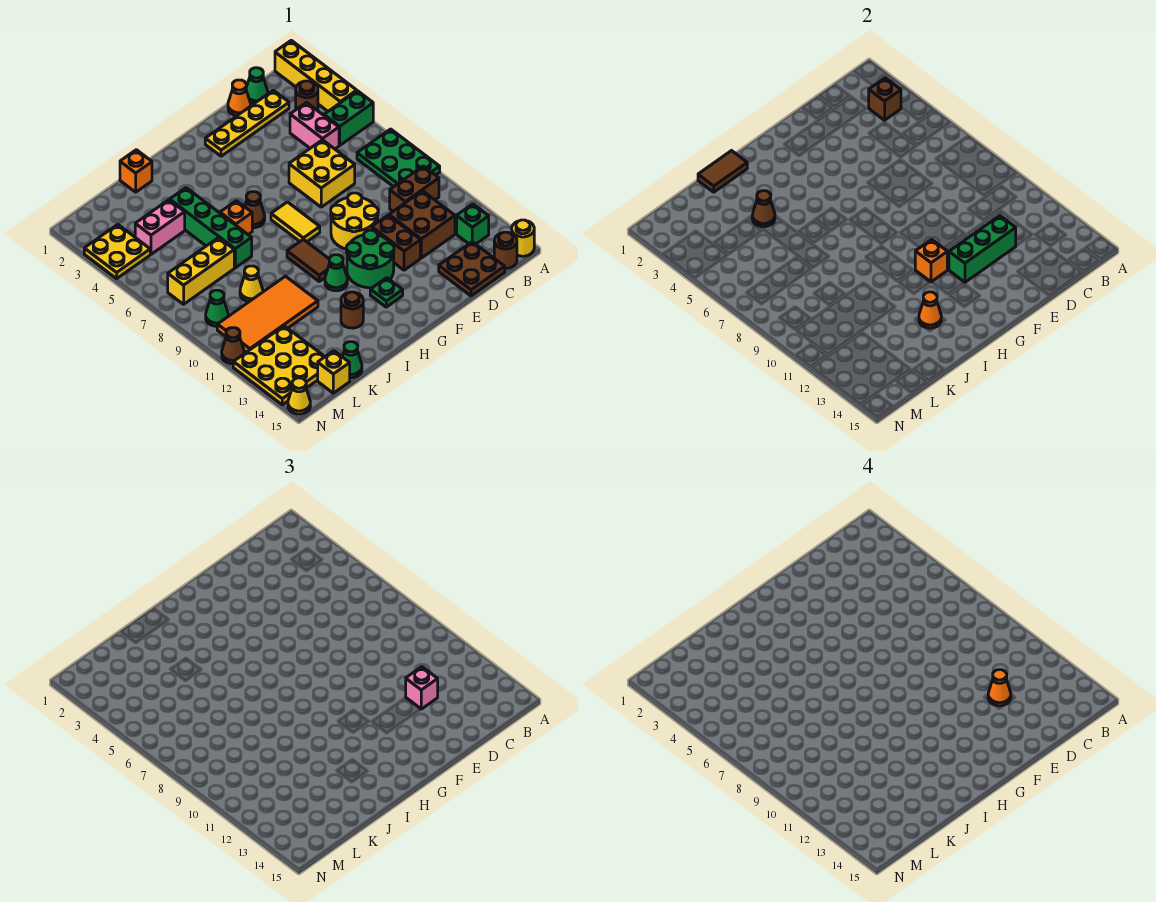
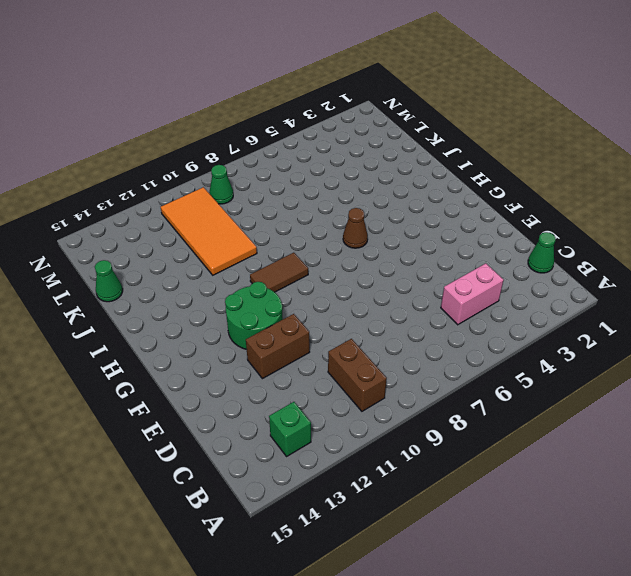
none -> yellow brick A1:A4 level 1
none -> green brick A5:B5 level 1
none -> green plate A7:B9 level 1
none -> yellow round brick A15 level 1

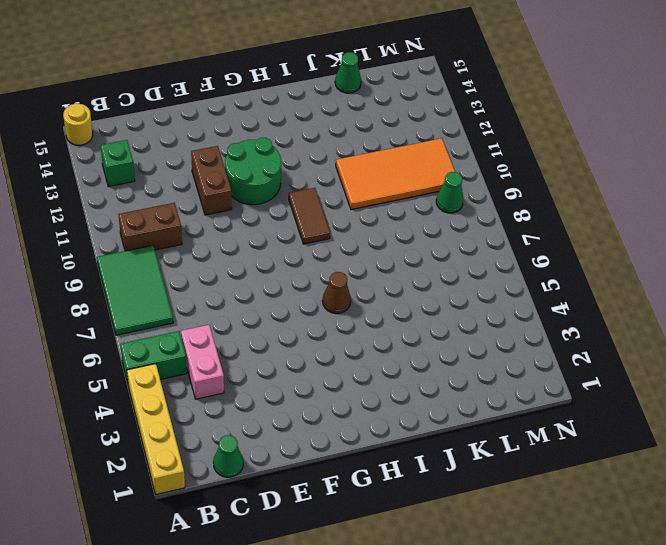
green tile A7:B9 level 1 -> green plate A7:B9 level 1
none -> brown round brick B3 level 1
none -> brown round brick B15 level 1
none -> yellow plate C2:F2 level 1
none -> brown brick C11:D12 level 1

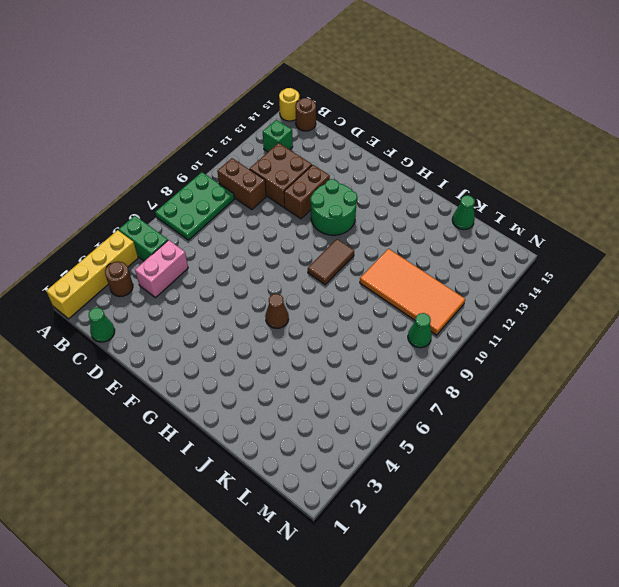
none -> yellow plate C2:F2 level 1
none -> brown plate C14:D15 level 1
none -> orange cone D1 level 1
none -> yellow brick D6:E7 level 1

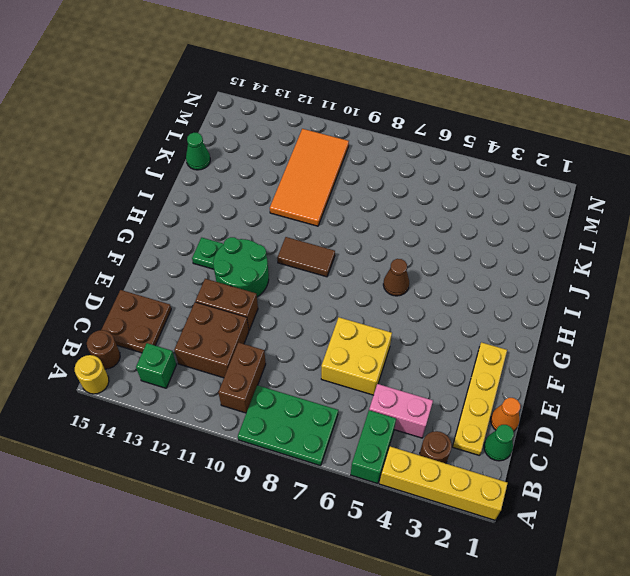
none -> yellow round brick E9:F10 level 1
none -> yellow tile G7:G8 level 1
none -> green cone H11 level 1
none -> orange brick I6 level 1

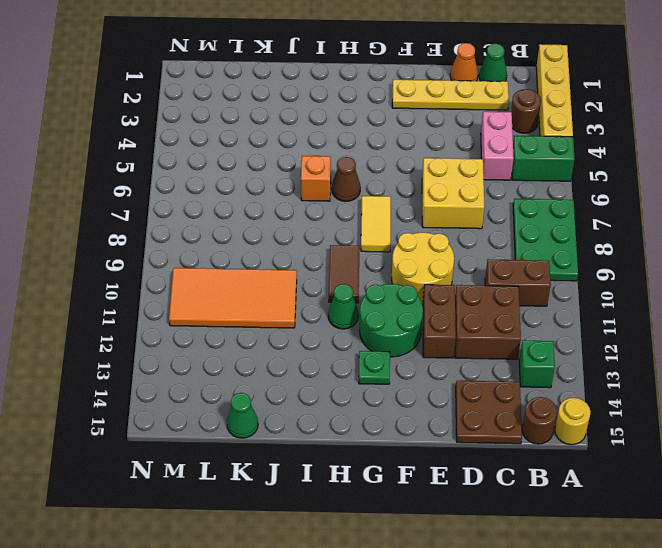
none -> brown round brick I13 level 1
none -> orange brick J1 level 1
none -> green brick J4:J7 level 1
none -> pink brick K4:L4 level 1

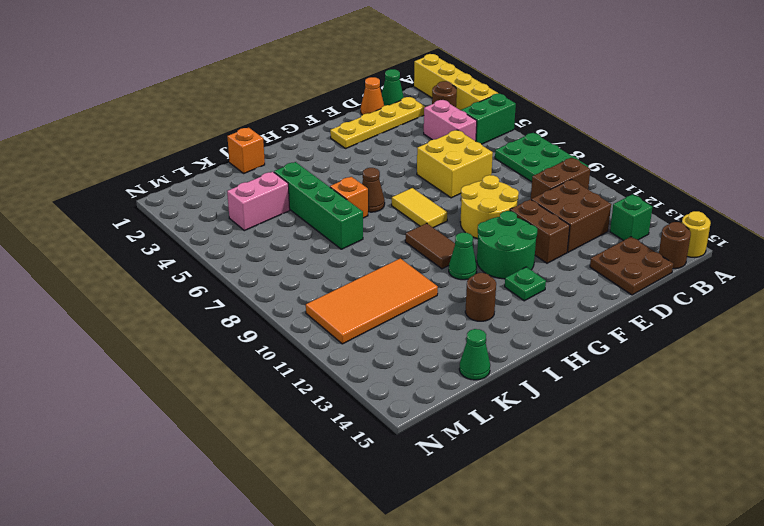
none -> yellow brick K7:M7 level 1
none -> yellow cone K9 level 1
none -> yellow plate L12:N14 level 1
none -> yellow brick L15 level 1

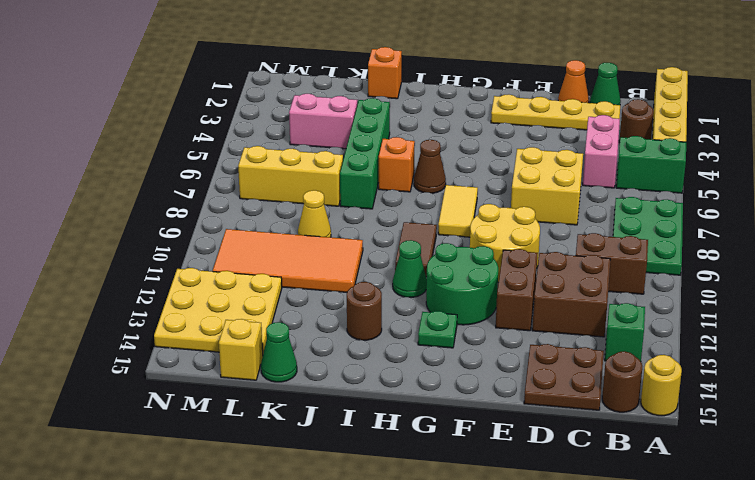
none -> yellow plate M3:N4 level 1
none -> green cone M9 level 1
none -> brown cone N11 level 1
none -> yellow cone N15 level 1

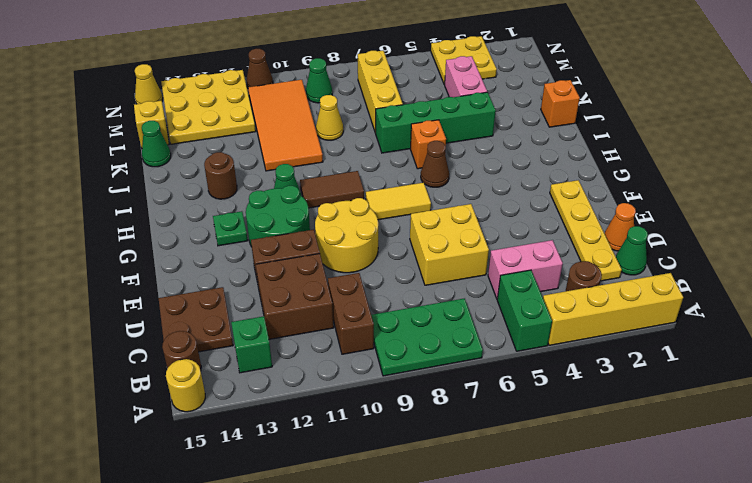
none -> brown brick B3 level 2
none -> green brick D12:F12 level 2
none -> orange brick G11 level 2
none -> brown tile I1:J1 level 2

